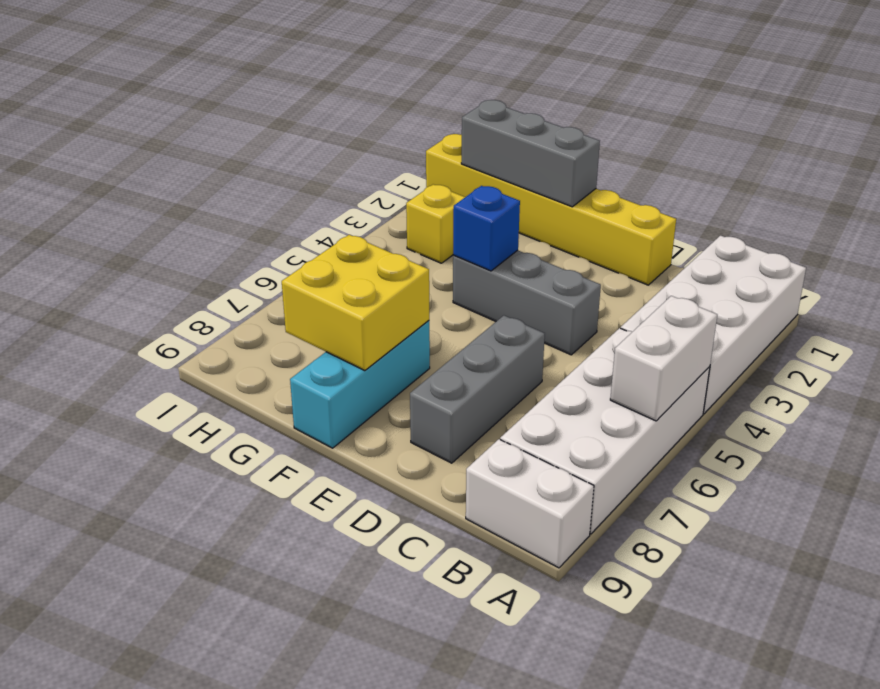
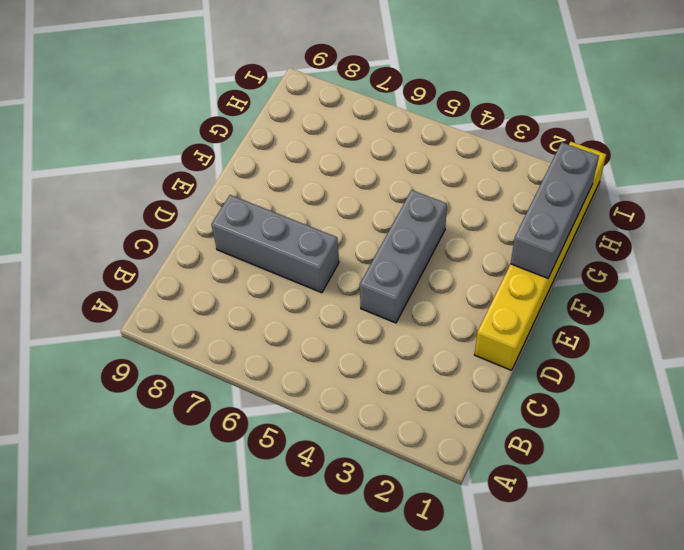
none -> white brick A1:B4 level 1
none -> white brick A5:B8 level 1
none -> white brick A9:B9 level 1

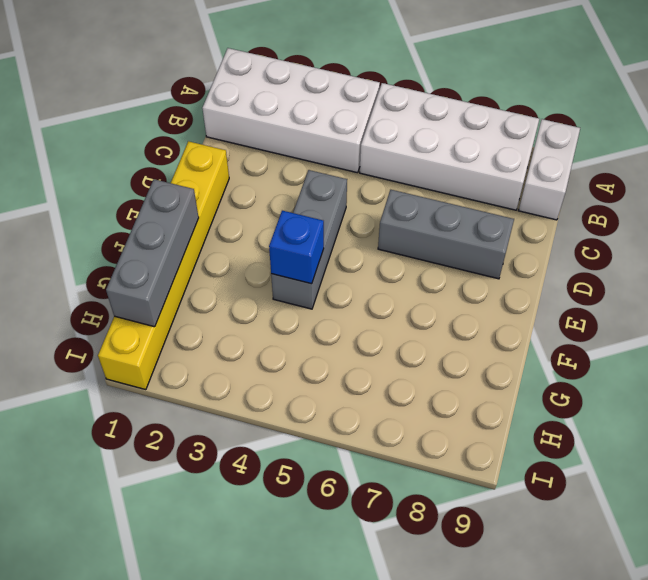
none -> cyan brick F7:F9 level 1
none -> yellow brick H3 level 1
none -> white brick A5:A6 level 2

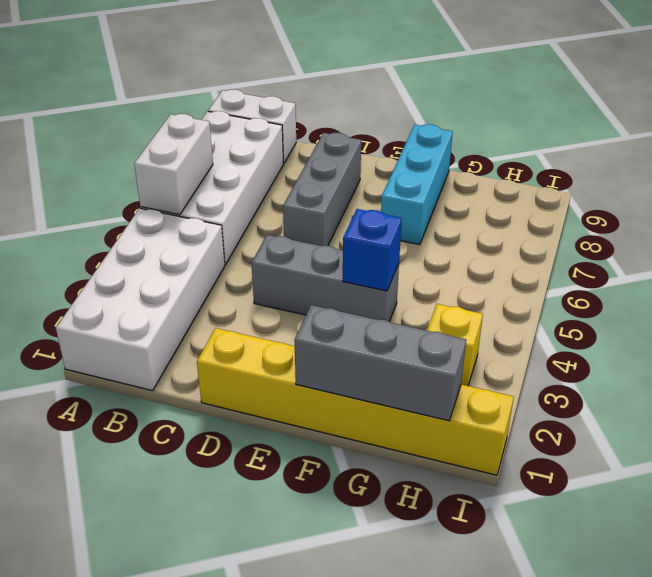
none -> yellow brick F7:G8 level 2

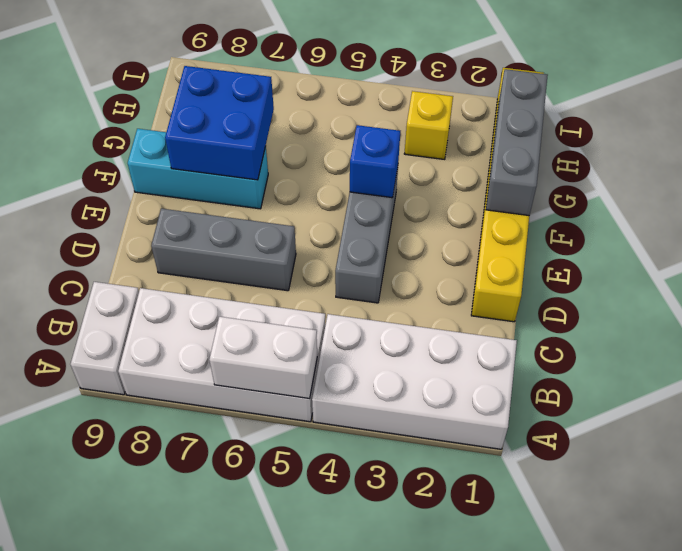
blue brick F7:G8 level 2 -> yellow brick F7:G8 level 2

